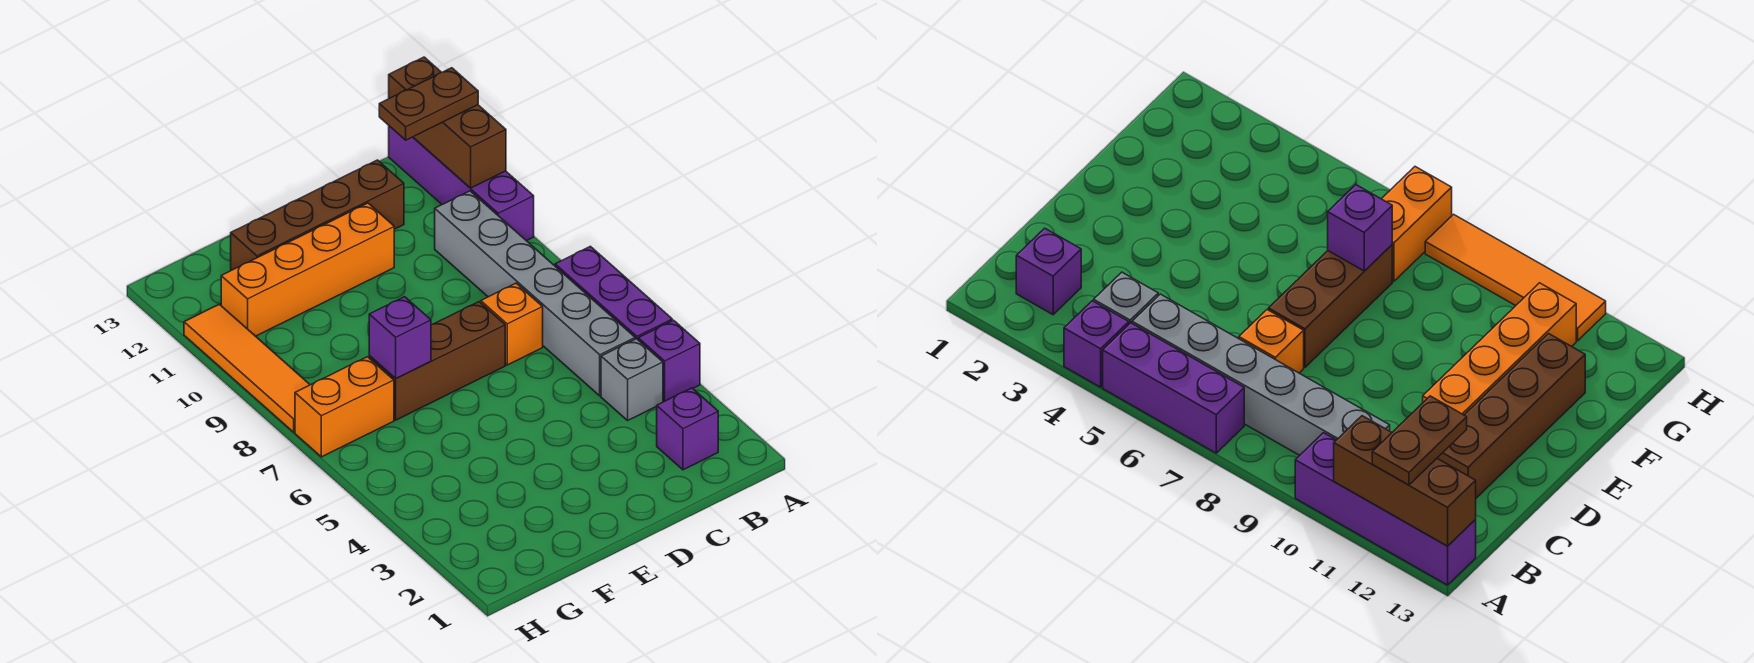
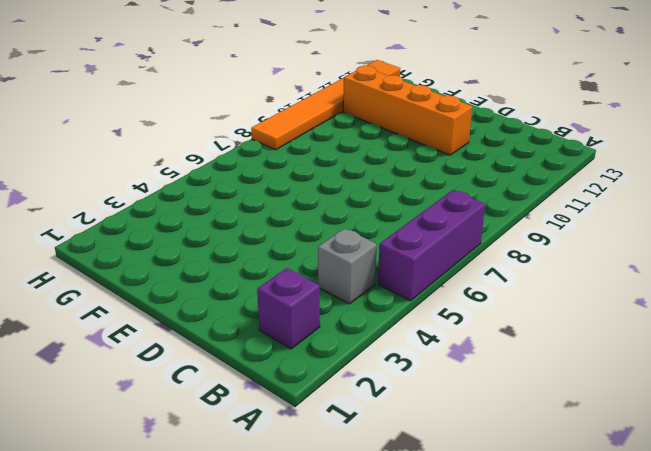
orange tile H8:H13 level 1 -> orange tile H8:H11 level 1
none -> purple brick A4 level 1
none -> purple brick A10:A13 level 1
none -> grey brick B5:B10 level 1

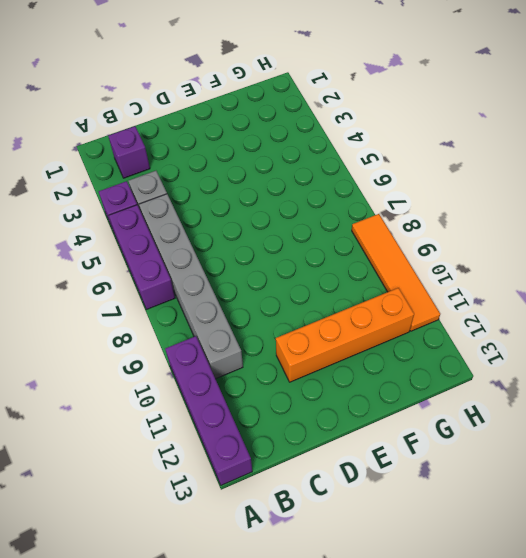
none -> orange brick C7 level 1
none -> brown brick C12:F12 level 1
none -> brown brick D7:F7 level 1

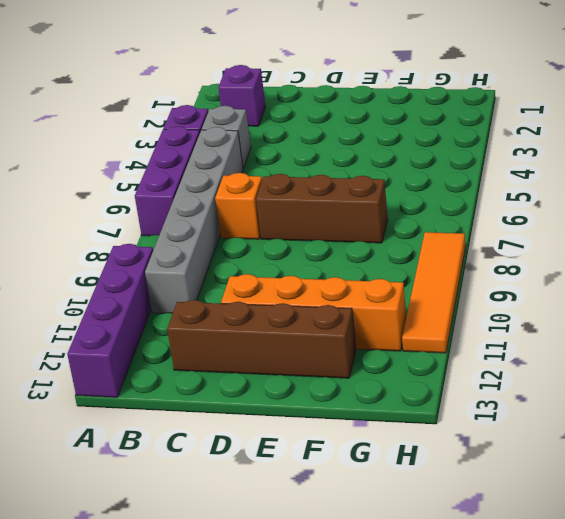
none -> orange brick G7:H7 level 1
none -> brown brick A11:A13 level 2
none -> purple brick F7 level 2

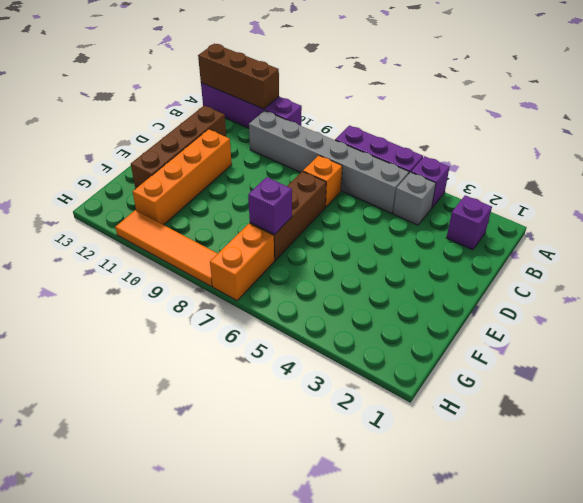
none -> brown plate A12:B12 level 3

